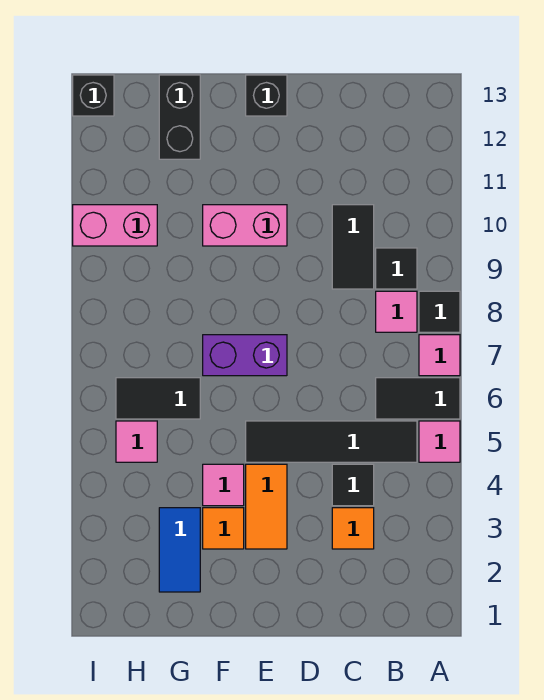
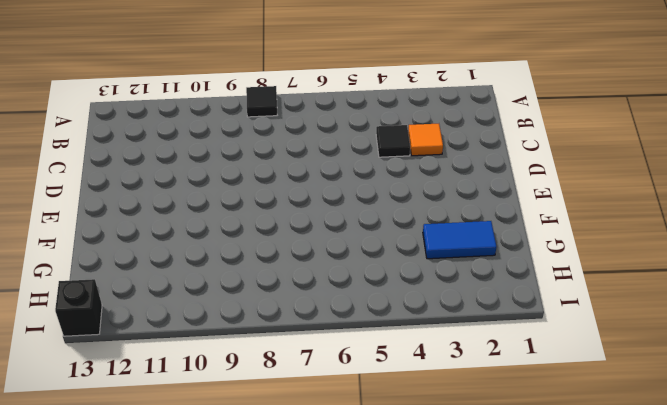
none -> pink tile A5 level 1
none -> black tile A6:B6 level 1
none -> pink tile A7 level 1

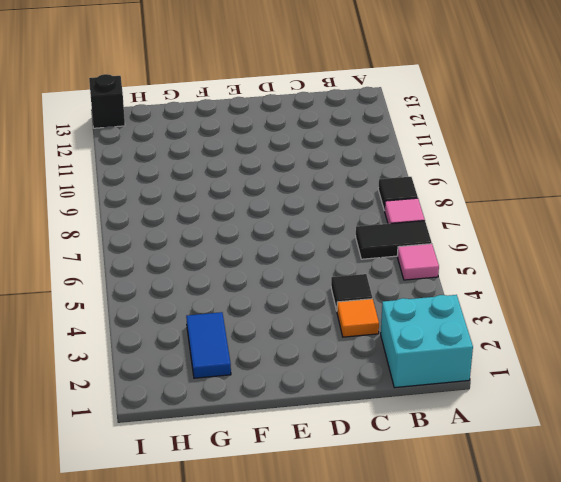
cyan brick A1:B2 level 1 -> none
none -> black tile B5:E5 level 1
none -> pink tile B8 level 1
none -> black tile B9 level 1

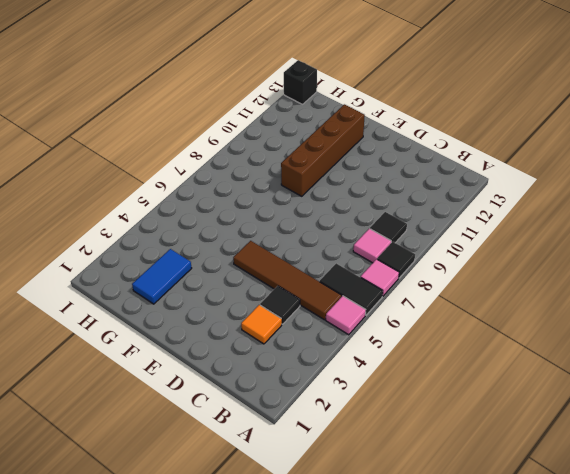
brown tile B5:E5 level 1 -> black tile B5:E5 level 1
brown brick F9:F12 level 1 -> pink brick E10:F10 level 1
none -> black tile C9:C10 level 1
none -> orange tile E3:E4 level 1
none -> purple brick E7:F7 level 1

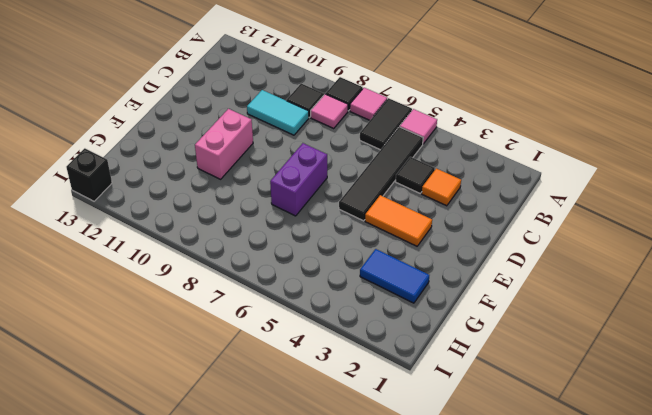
cyan tile C9:C10 level 1 -> black tile C9:C10 level 1
none -> black brick E13 level 1
none -> orange tile F3 level 1
none -> pink tile F4 level 1

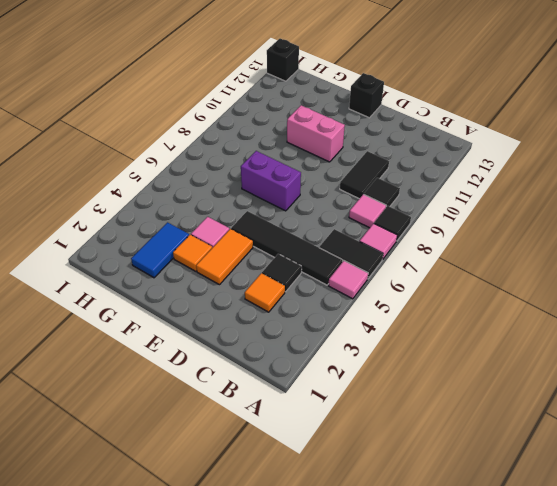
none -> black tile G6:H6 level 1
none -> black brick G12:G13 level 1
none -> pink tile H5 level 1

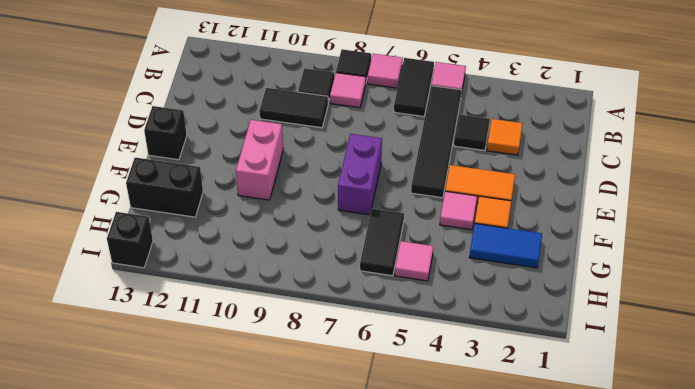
none -> pink brick H10:I10 level 1

